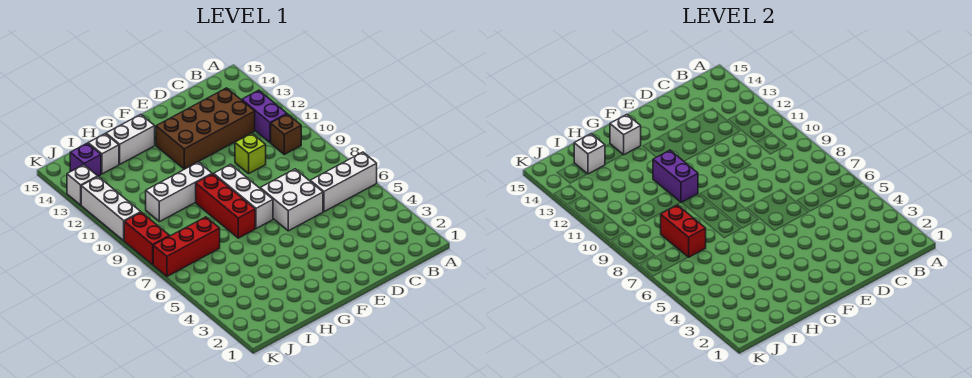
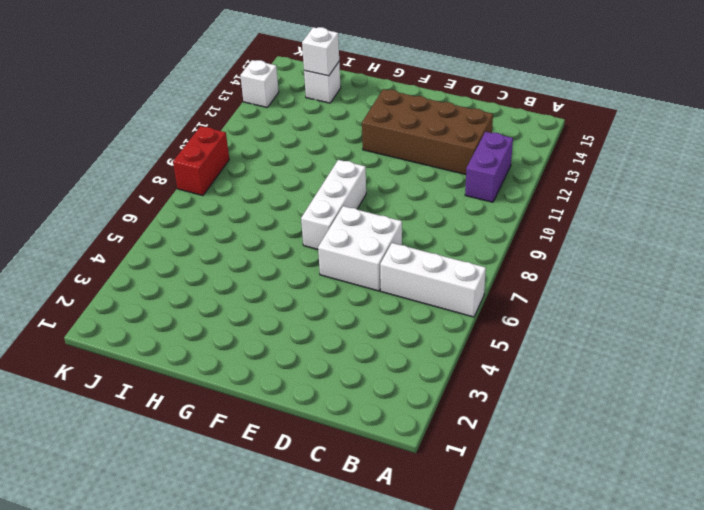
none -> brown brick B10 level 1
none -> lime brick D10 level 1
none -> red brick G7:G9 level 1

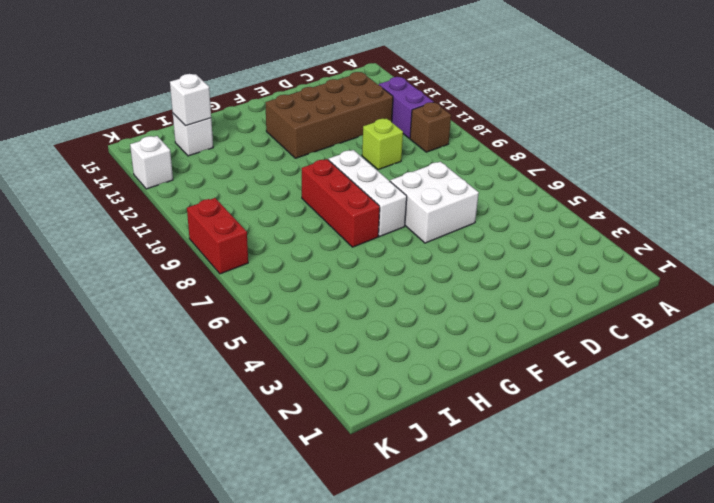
none -> white brick A6:C6 level 1
none -> white brick G10:I10 level 1
none -> white brick G14:H14 level 1

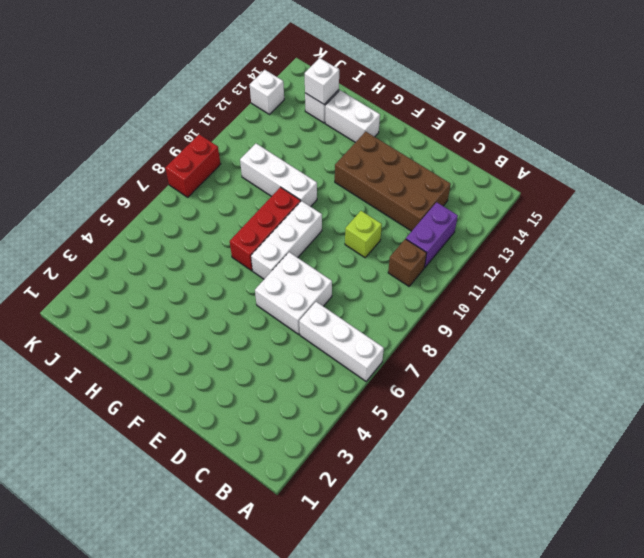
none -> red brick I7:K7 level 1
none -> purple brick J14 level 1
none -> white brick K10:K12 level 1

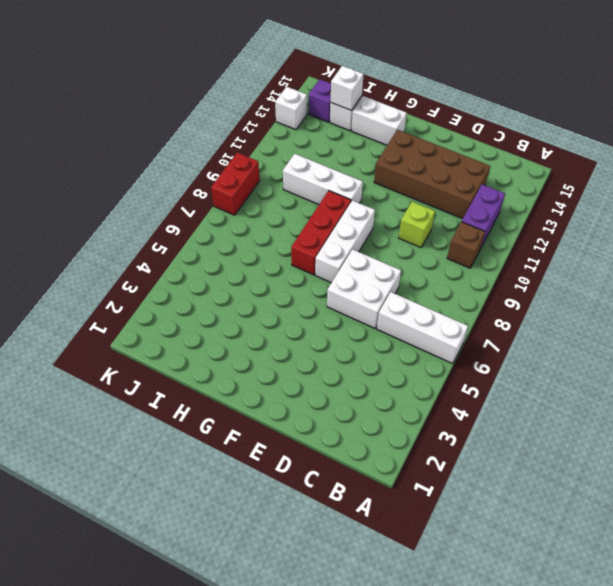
none -> red brick I7:K7 level 1
none -> white brick K10:K12 level 1
none -> purple brick G10:G11 level 2

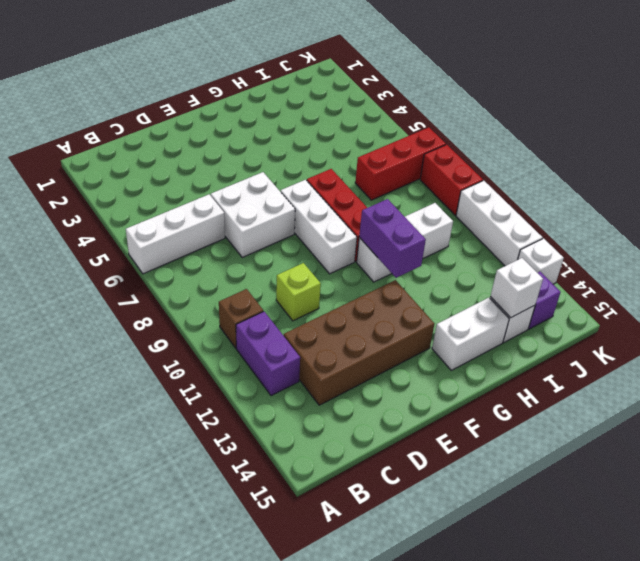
none -> white brick G14 level 2
none -> red brick I7:I8 level 2

